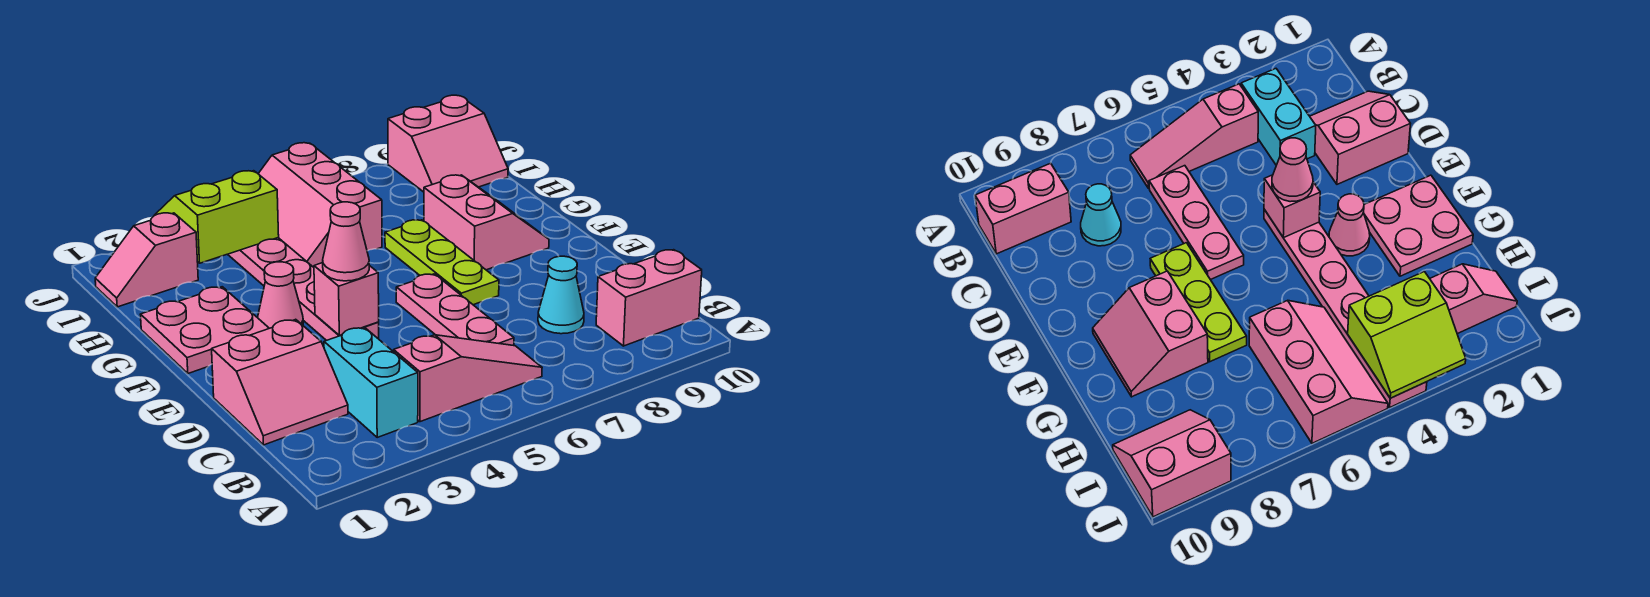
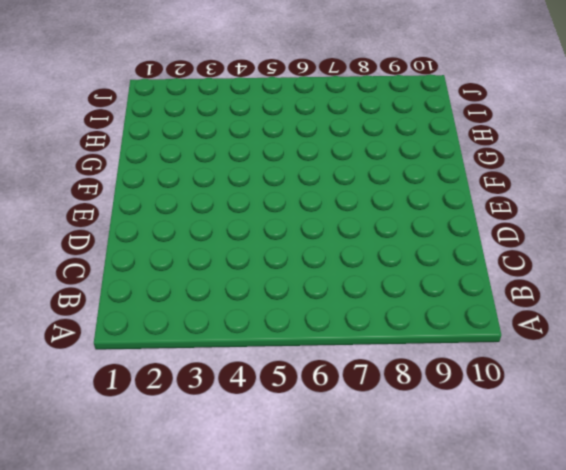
none -> cyan brick B3:C3 level 1
none -> pink slope B4:B6 level 1 top 4
none -> pink brick B9:B10 level 1

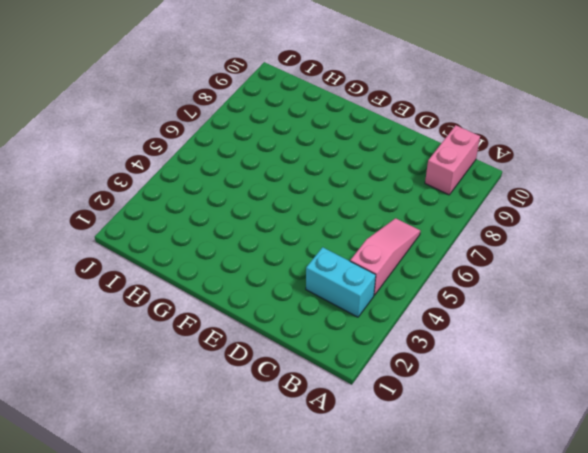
none -> pink slope C1:D2 level 1 top D
none -> pink plate C6:E6 level 1
none -> cyan cone C8 level 1

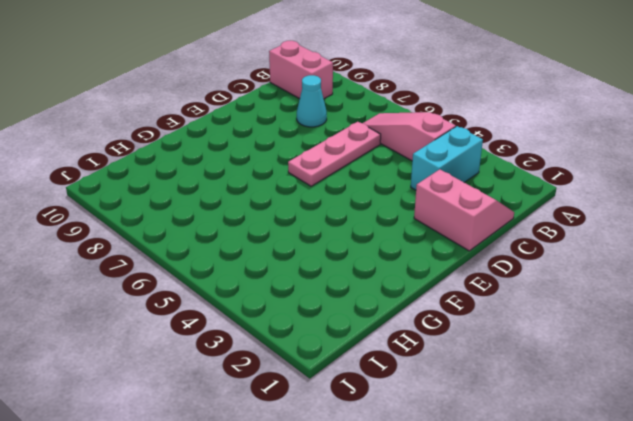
none -> pink plate E4:J4 level 1
none -> lime plate E7:G7 level 1
none -> pink plate F1:G2 level 1

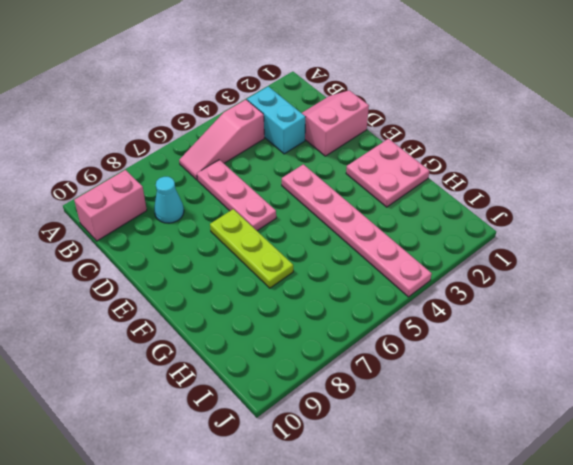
none -> pink cone F3 level 1
none -> pink slope F8:G9 level 1 top 8
none -> pink slope H5:J6 level 1 top 6

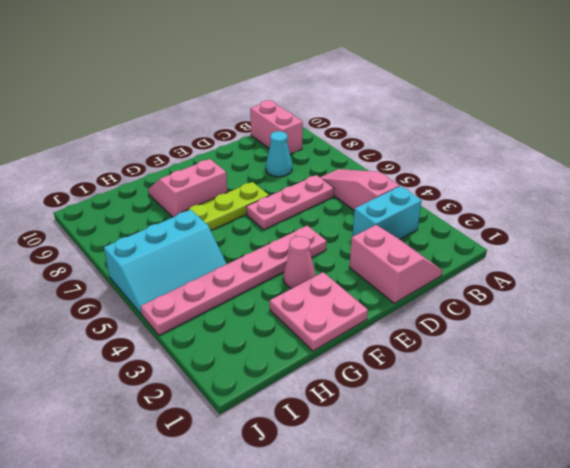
cyan slope H5:J6 level 1 top 6 -> pink slope H5:J6 level 1 top 6
none -> pink slope I1:I2 level 1 top 2
none -> pink slope I9:J10 level 1 top J
none -> pink brick E4 level 2

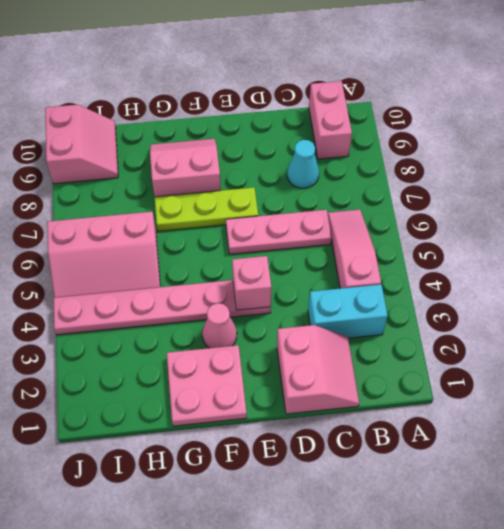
none -> pink slope I1:I2 level 1 top 2
none -> lime slope I3:J4 level 2 top I
none -> pink cone E4 level 3

